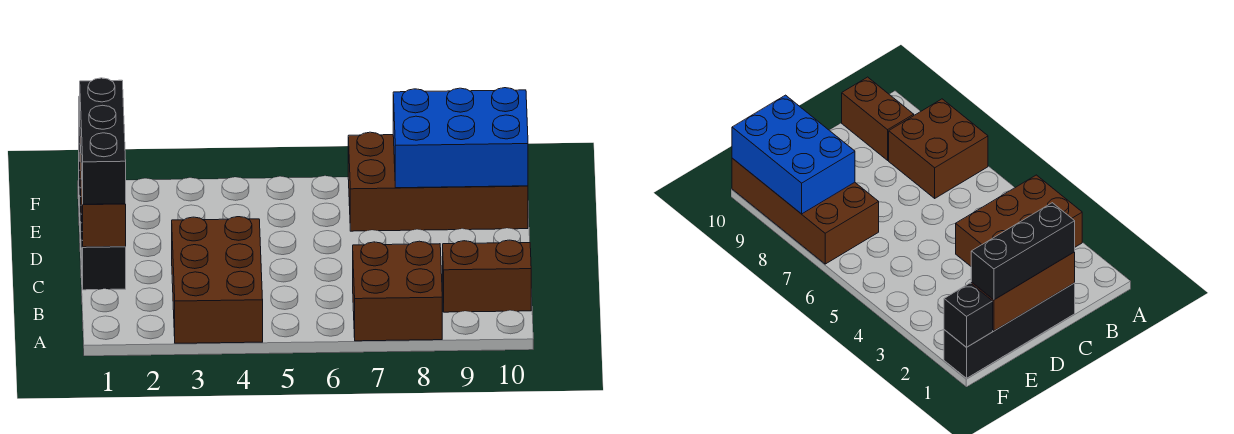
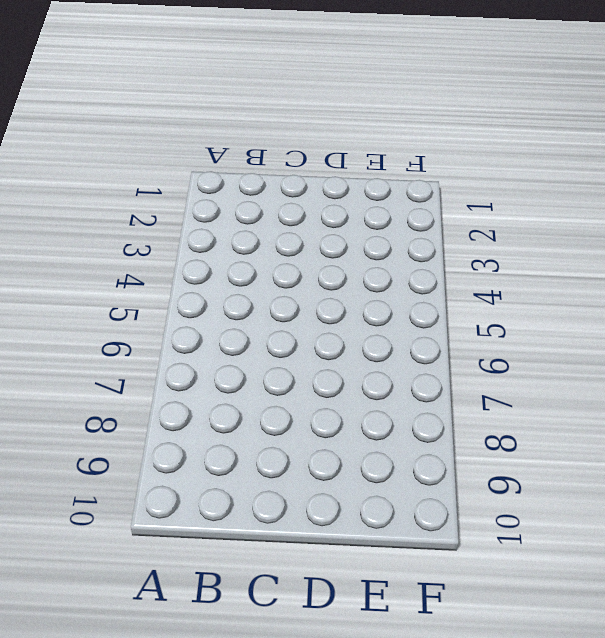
none -> brown brick A3:C4 level 1
none -> brown brick A7:B8 level 1

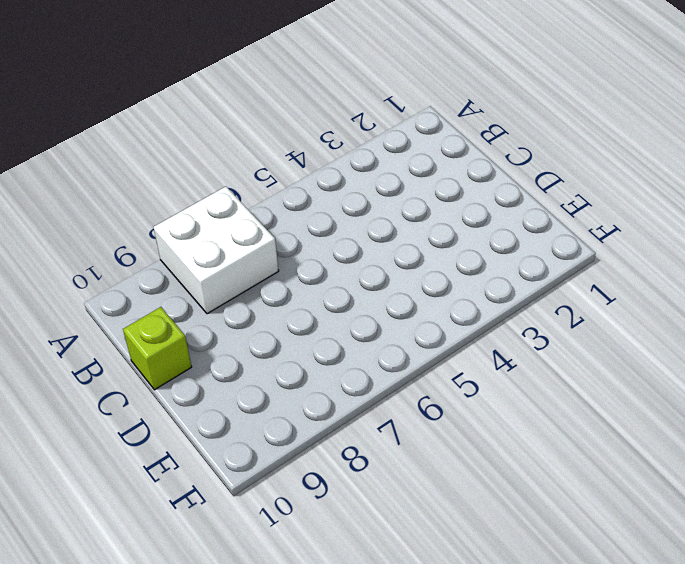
white brick A7:B8 level 1 -> brown brick A7:B8 level 1
lime brick C10 level 1 -> none
none -> brown brick A3:C4 level 1
none -> brown brick B9:B10 level 1

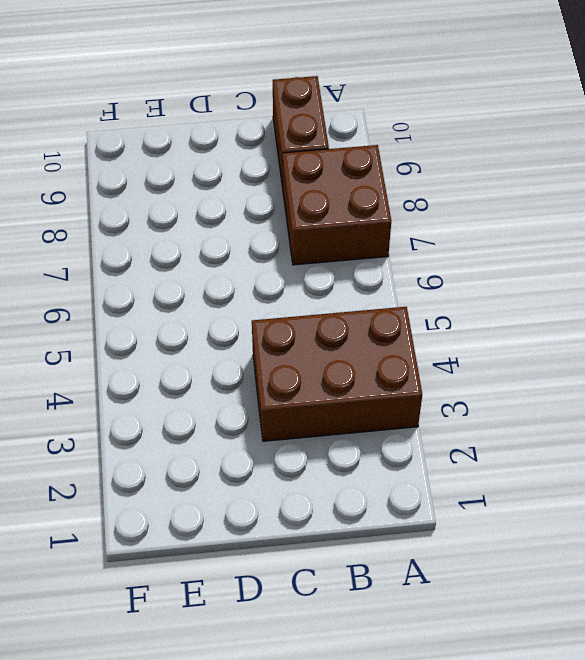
none -> black brick C1:F1 level 1
none -> brown brick E7:F10 level 1

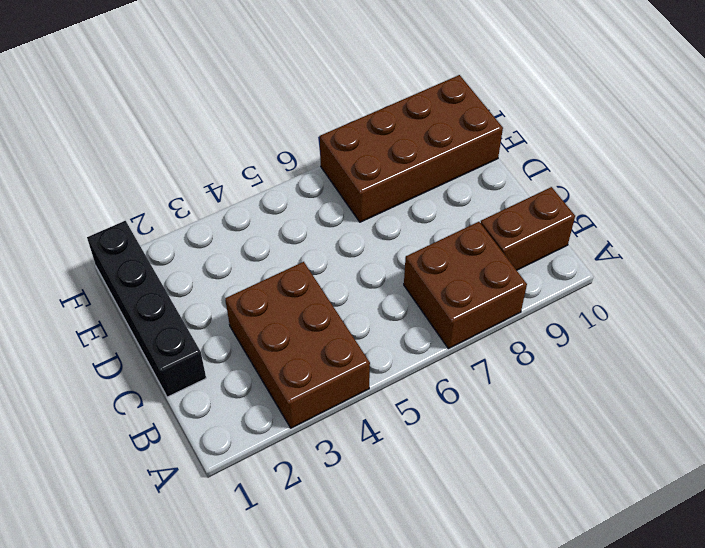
none -> brown brick C1:E1 level 2
none -> blue brick E8:F10 level 2

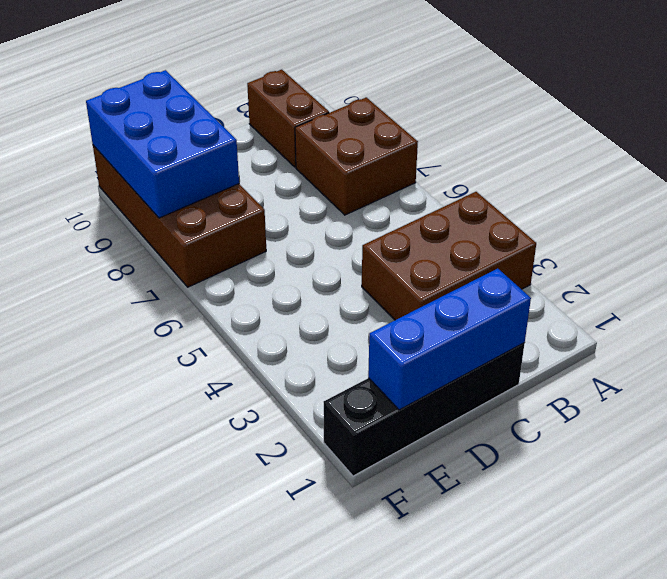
blue brick C1:E1 level 2 -> brown brick C1:E1 level 2
none -> black brick F1 level 2
none -> black brick C1:E1 level 3

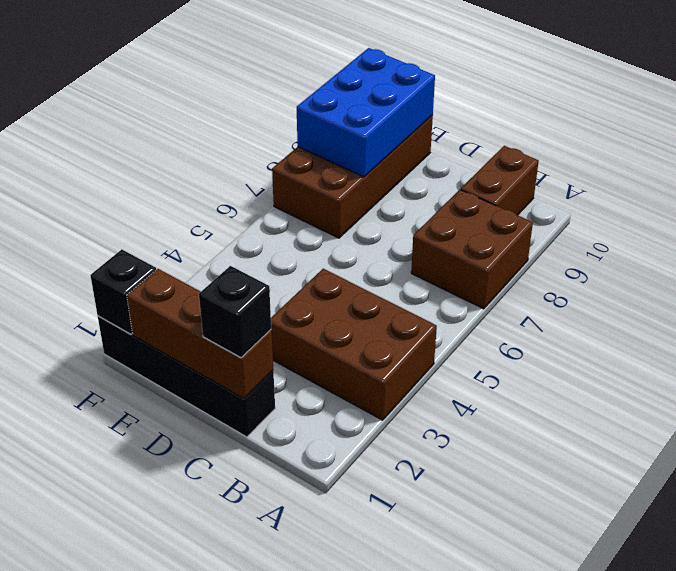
black brick C1 level 3 -> black brick C1:E1 level 3

